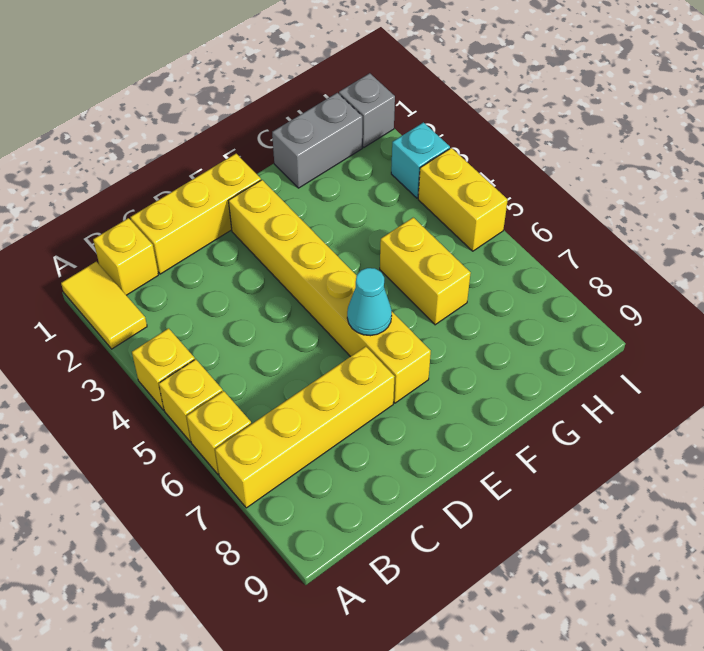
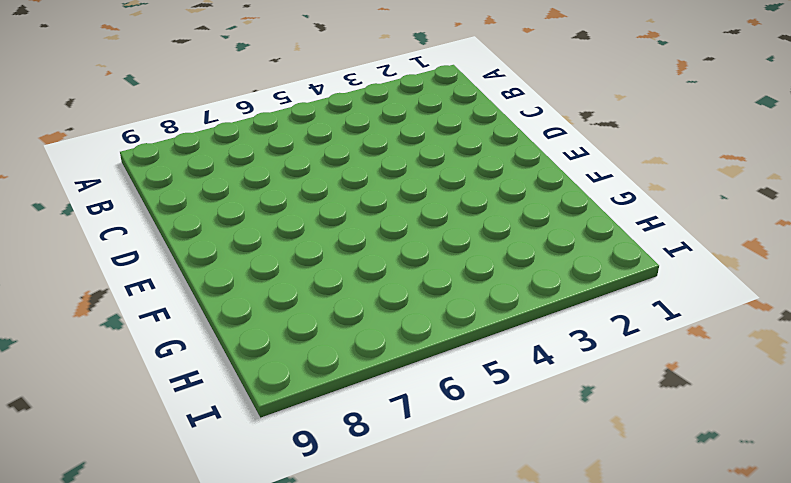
none -> yellow tile A1:A2 level 1
none -> yellow brick A4 level 1
none -> yellow brick A5 level 1

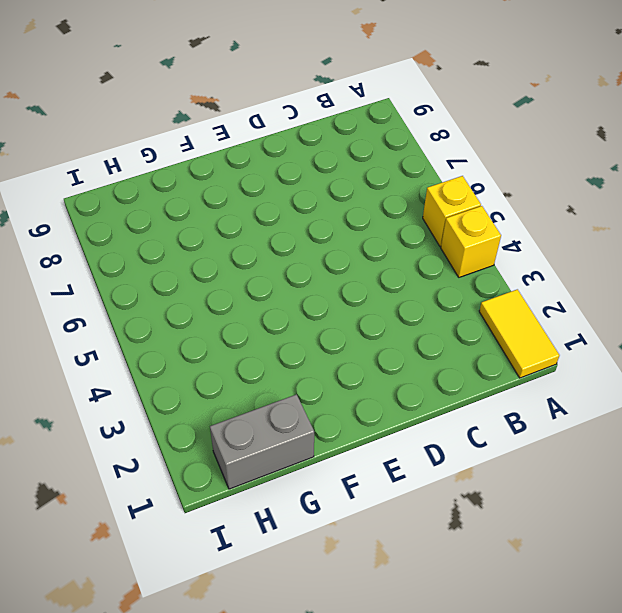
none -> yellow brick A6 level 1
none -> yellow brick A7:D7 level 1
none -> yellow brick B1 level 1

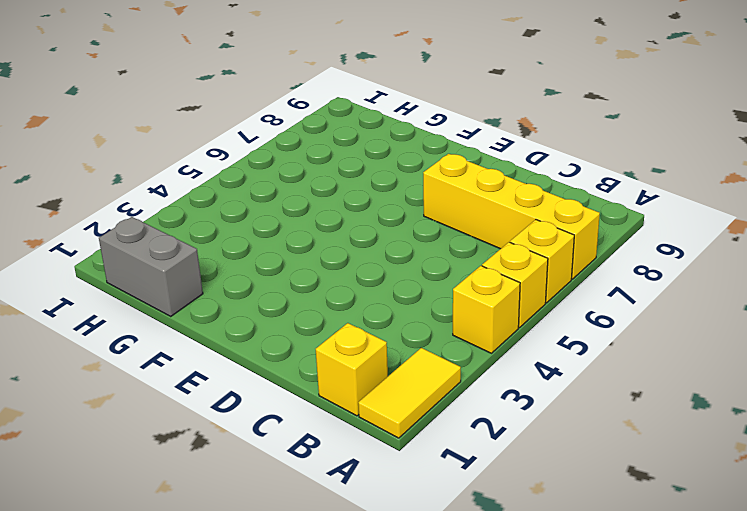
none -> yellow brick C1:E1 level 1
none -> yellow brick E2:E7 level 1
none -> yellow brick G5:G6 level 1

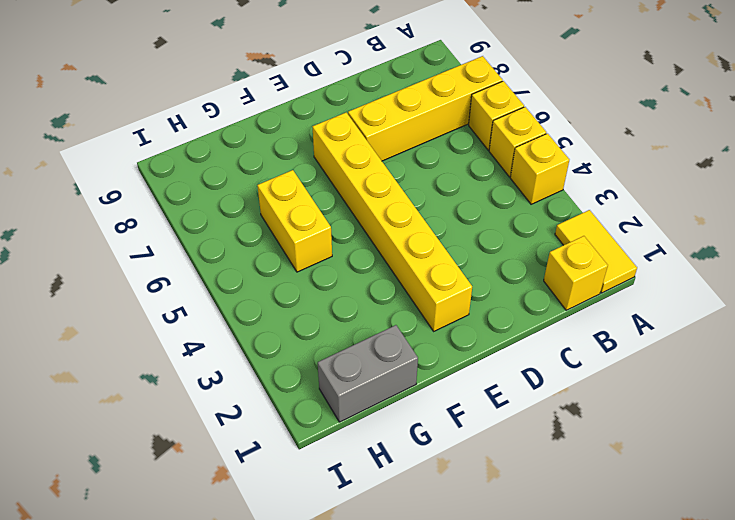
none -> yellow brick C1:E1 level 1
none -> grey brick I1 level 1
none -> cyan brick I3 level 1

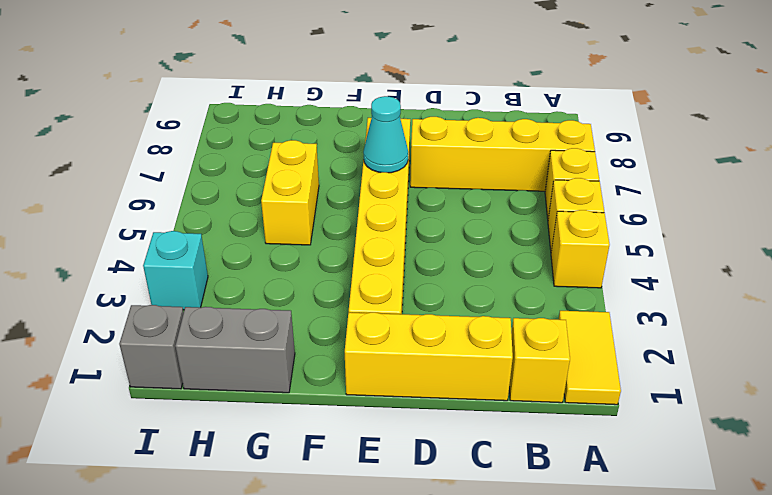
none -> yellow brick I4:I5 level 1

